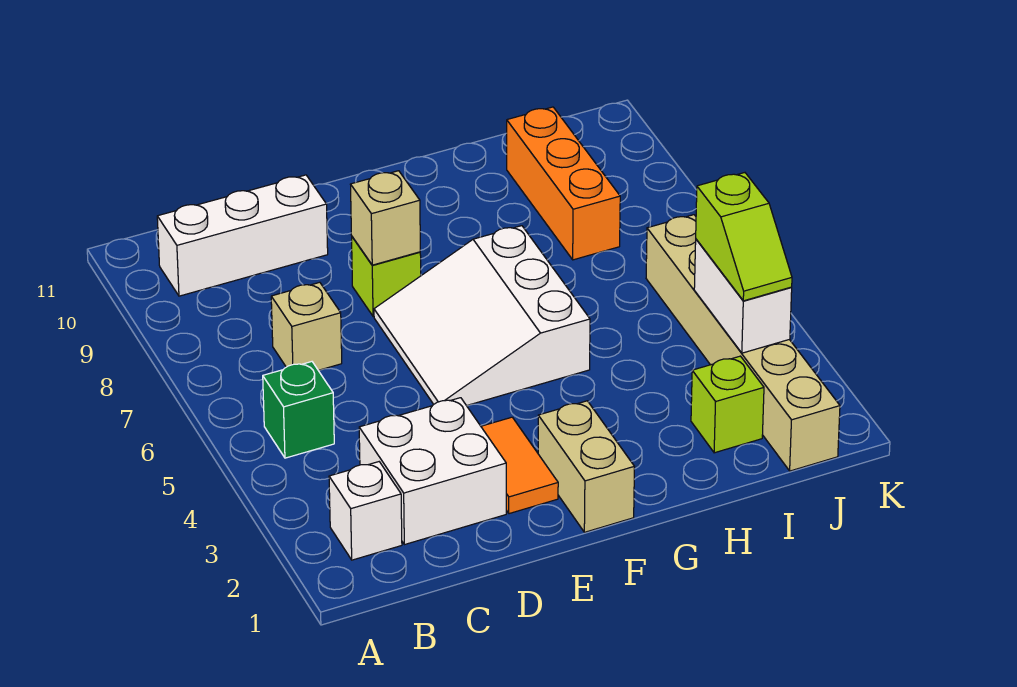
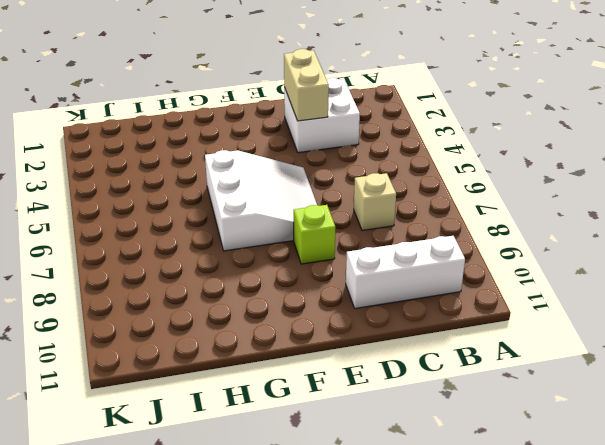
tan brick D2:D3 level 2 -> tan brick F1:F2 level 1
none -> white brick B2 level 1
none -> green brick B5 level 1
none -> orange tile E2:E3 level 1

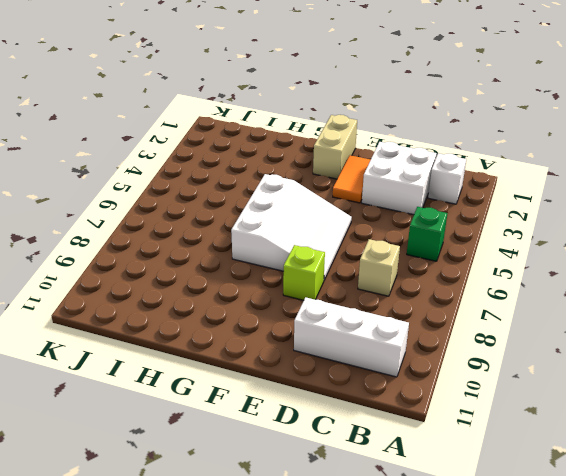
none -> lime brick I2 level 1
none -> orange brick I8:I10 level 1
none -> tan brick J1:J6 level 1

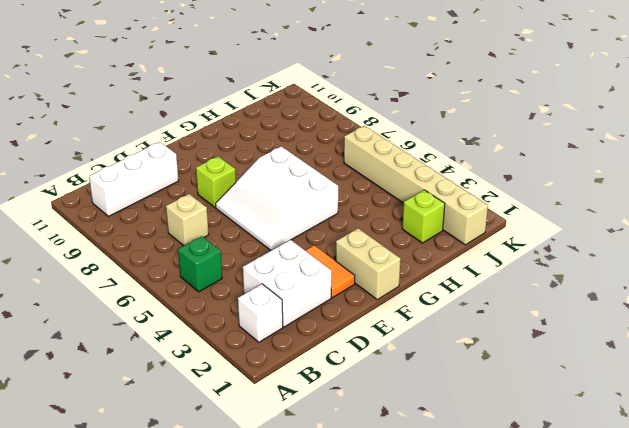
none -> orange brick I8:I10 level 1
none -> tan brick E8 level 2
none -> white brick J3:J4 level 2

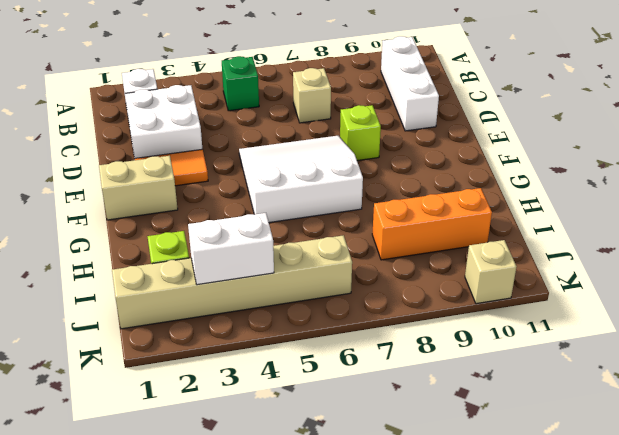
tan brick K10 level 1 -> tan brick E8 level 2
none -> lime slope J3:J4 level 3 top 4

